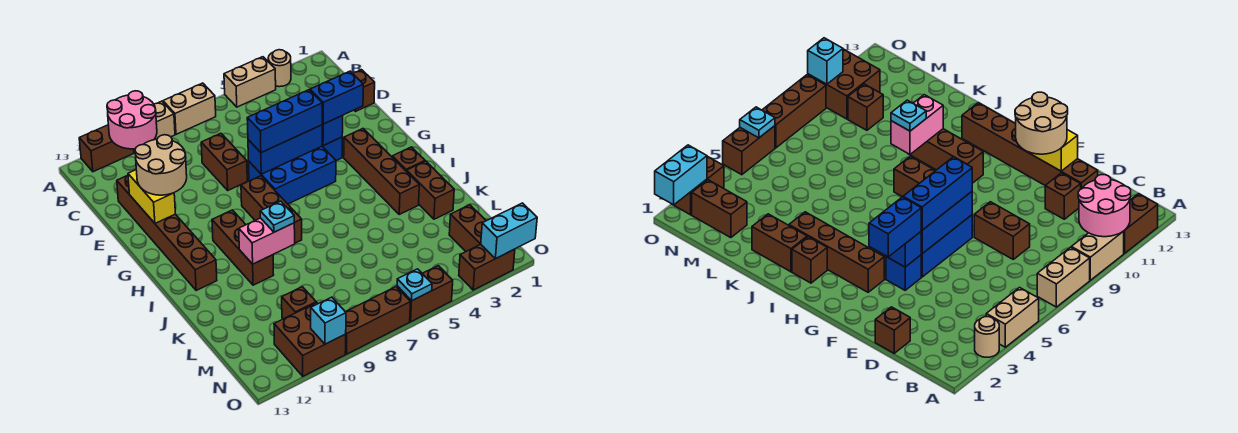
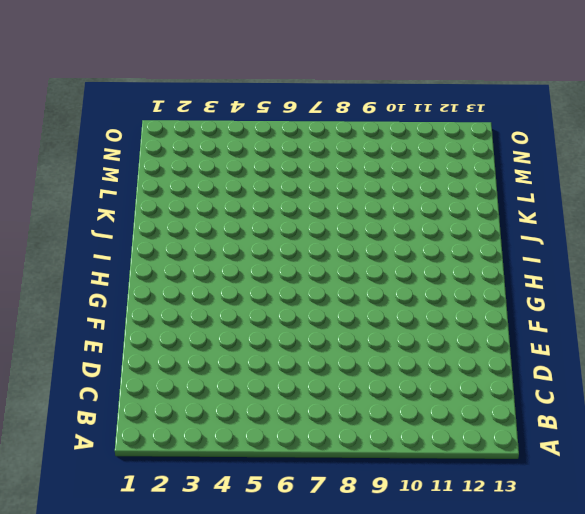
none -> tan round brick A3 level 1
none -> tan brick A4:A5 level 1
none -> tan brick A7:A8 level 1
none -> tan brick A9:A10 level 1

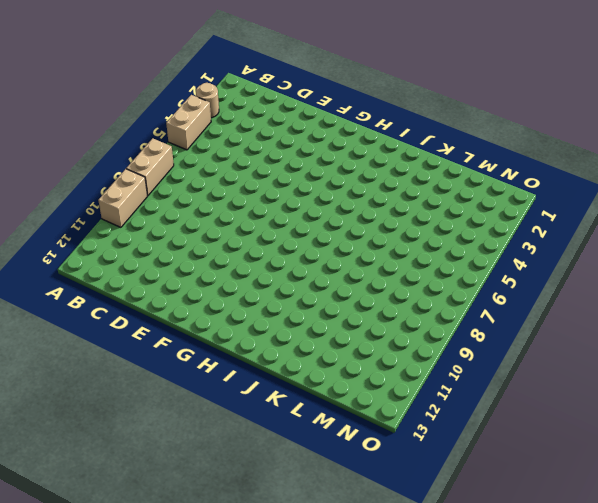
none -> brown brick A11:A12 level 1
none -> brown brick D1 level 1
none -> brown brick D8:E8 level 1
none -> brown brick D11 level 1

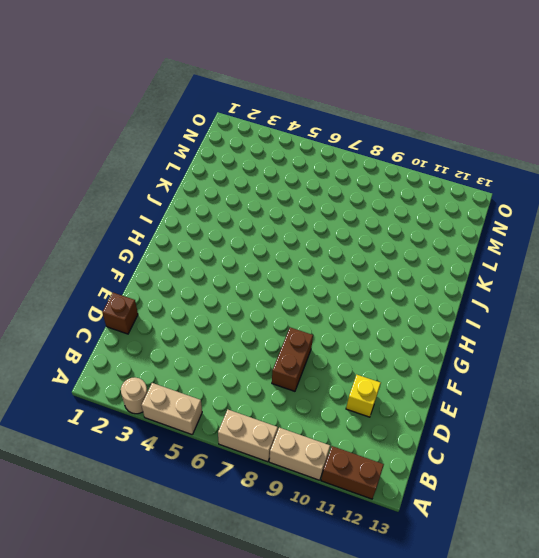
yellow brick D11 level 1 -> brown brick D11 level 1
none -> brown brick D12:I12 level 1
none -> blue brick F4 level 1
none -> blue brick F5:G7 level 1
none -> brown brick G3:J3 level 1

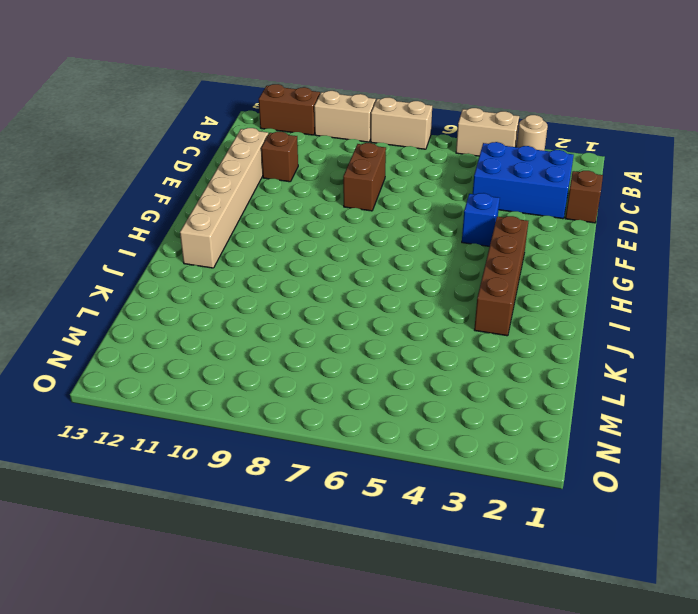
blue brick C2:D4 level 1 -> blue brick F5:G7 level 1
tan brick D12:I12 level 1 -> brown brick D12:I12 level 1
none -> brown brick G8:I8 level 1
none -> brown brick H10:J10 level 1
none -> brown brick I2 level 1
none -> brown brick J2:K2 level 1

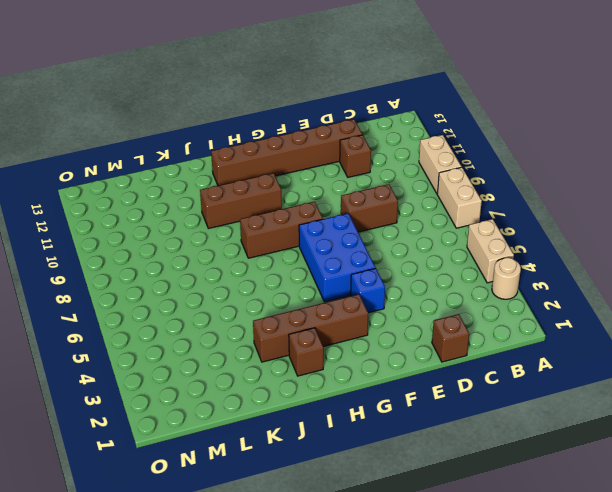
none -> brown brick A11:A12 level 1
none -> brown brick J2:K2 level 1
none -> brown brick M2:N2 level 1
none -> brown brick M10 level 1

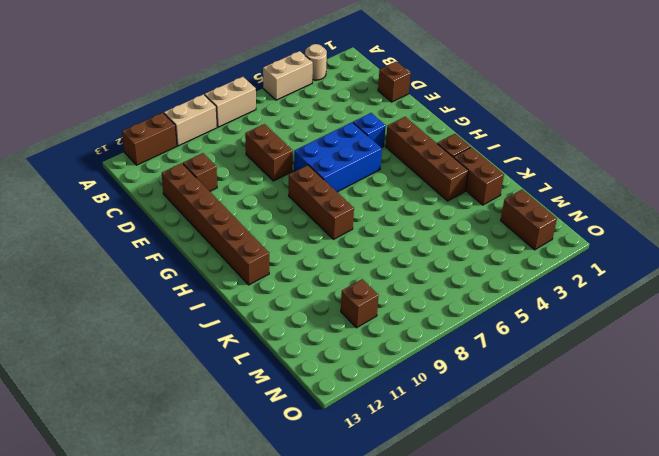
none -> brown brick H10:J10 level 1
none -> brown brick N10:O11 level 1
none -> brown brick O2:O3 level 1
none -> brown brick O5:O6 level 1

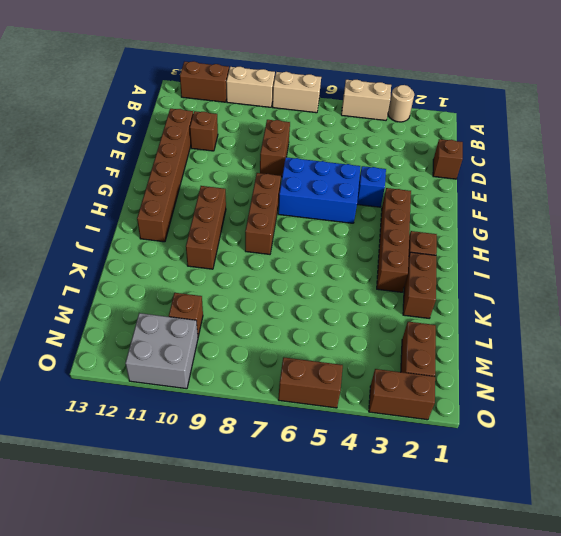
grey brick N10:O11 level 1 -> brown brick N10:O11 level 1
none -> brown brick O7:O9 level 1
none -> pink round brick A10:B11 level 2
none -> yellow brick E12:F12 level 2
none -> blue brick F4 level 2

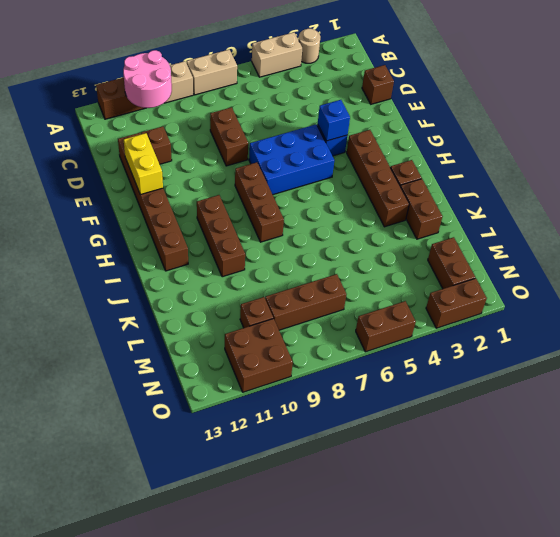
brown brick M7:M9 level 1 -> brown brick O7:O9 level 1
none -> blue brick F5:F7 level 2
none -> pink brick J9:J10 level 2
none -> cyan brick O1:O2 level 2
none -> cyan plate O6 level 2

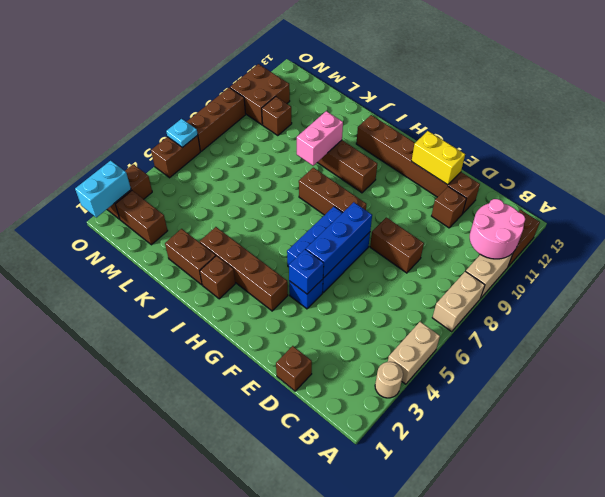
none -> cyan brick O10 level 2
none -> tan round brick E11:F12 level 3
none -> blue brick F3:F4 level 3
none -> blue brick F5:F7 level 3

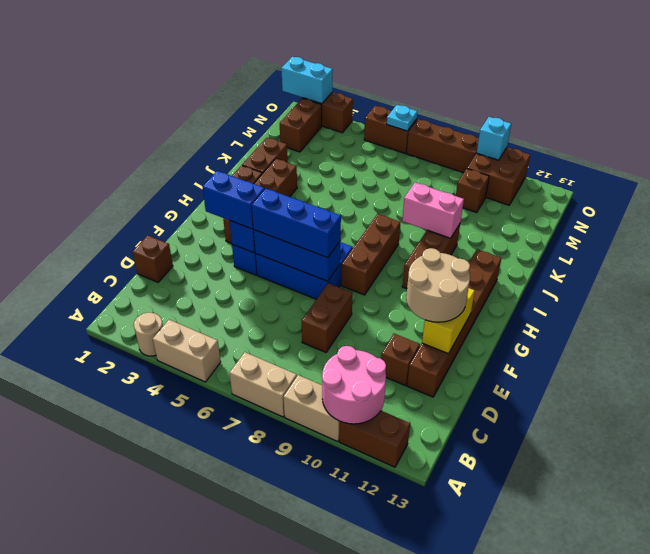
none -> cyan plate J9 level 3

